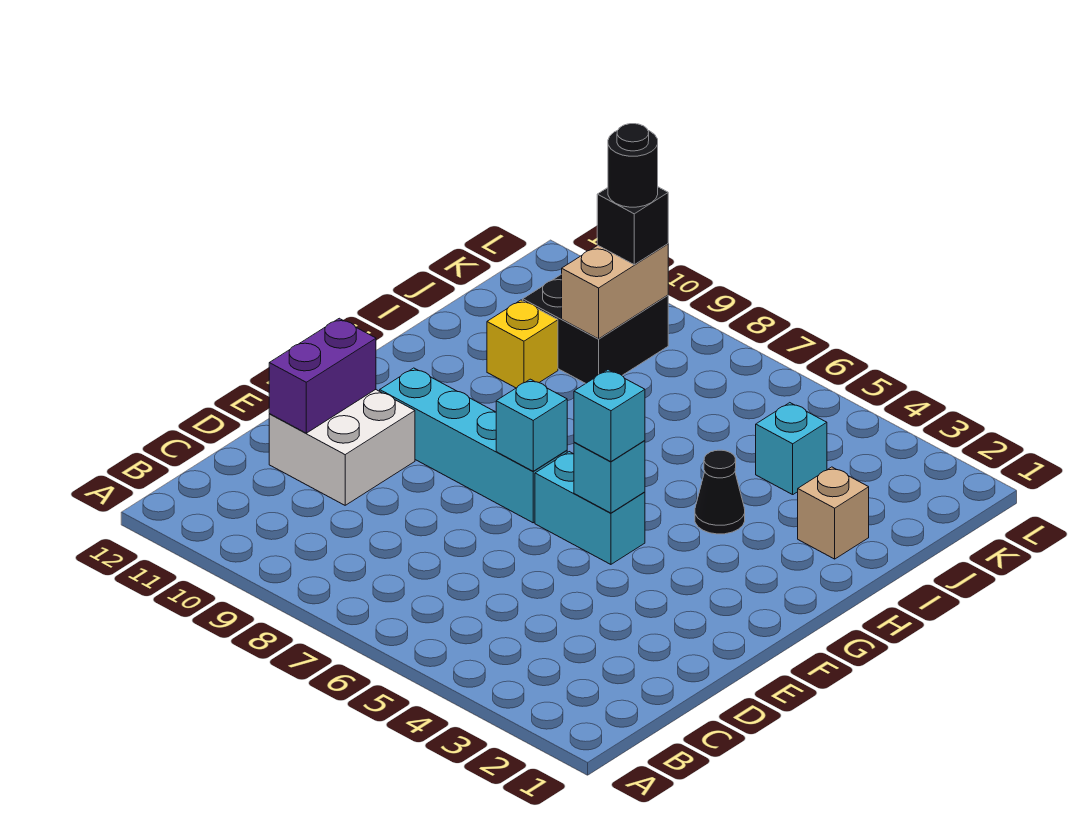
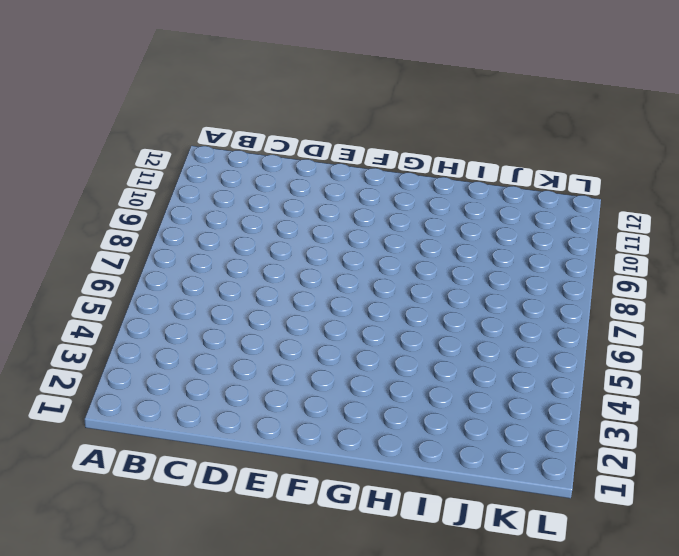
none -> white brick D10:E11 level 1
none -> cyan brick F5:F6 level 1
none -> cyan brick F7:F10 level 1

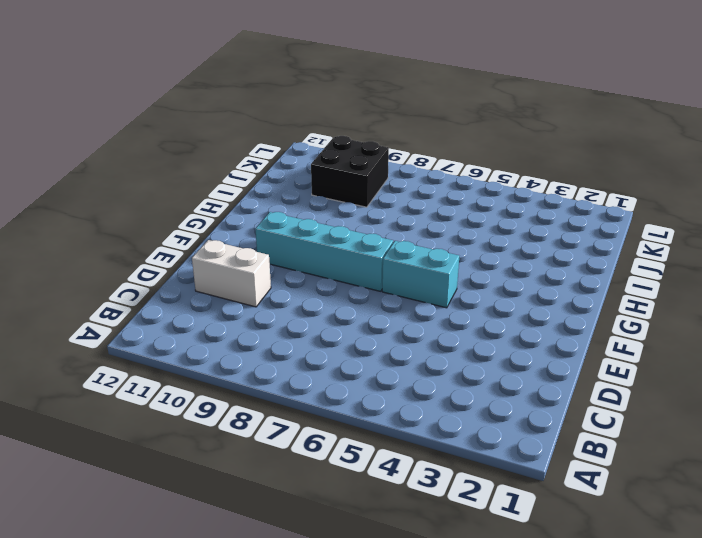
white brick D10:D11 level 1 -> white brick D10:E11 level 1
none -> black cone H4 level 1
none -> tan brick I2 level 1
none -> yellow brick I10 level 1

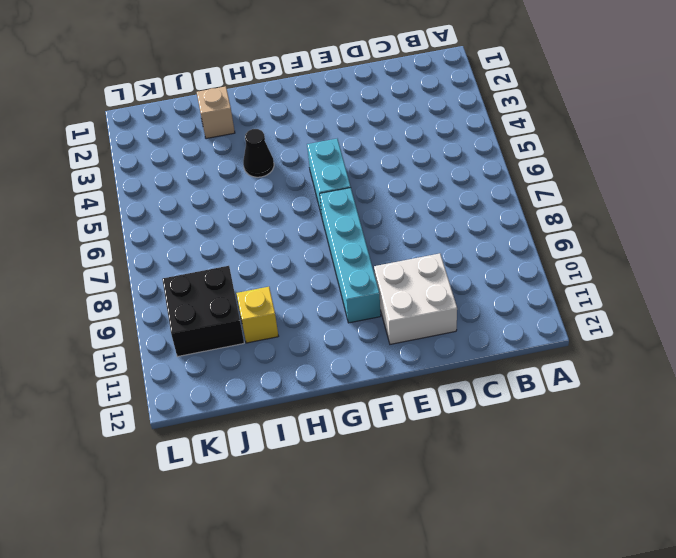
none -> cyan brick J4 level 1
none -> purple brick D11:E11 level 2
none -> cyan brick F5 level 2

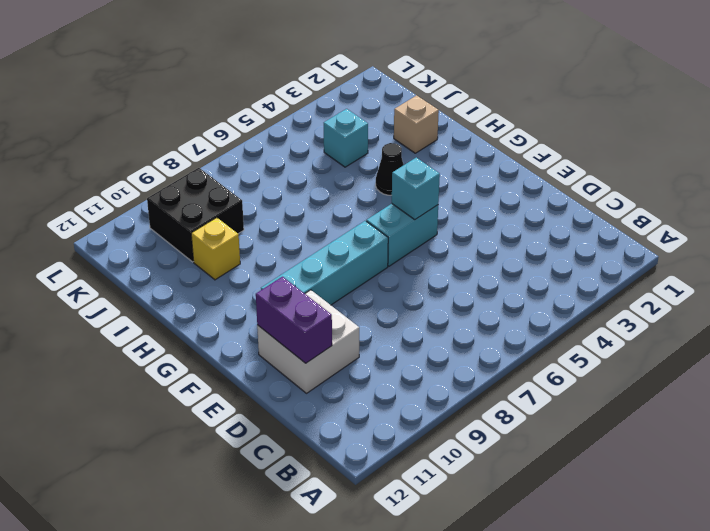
none -> cyan brick F7 level 2
none -> tan brick J9:K9 level 2
none -> cyan brick F5 level 3

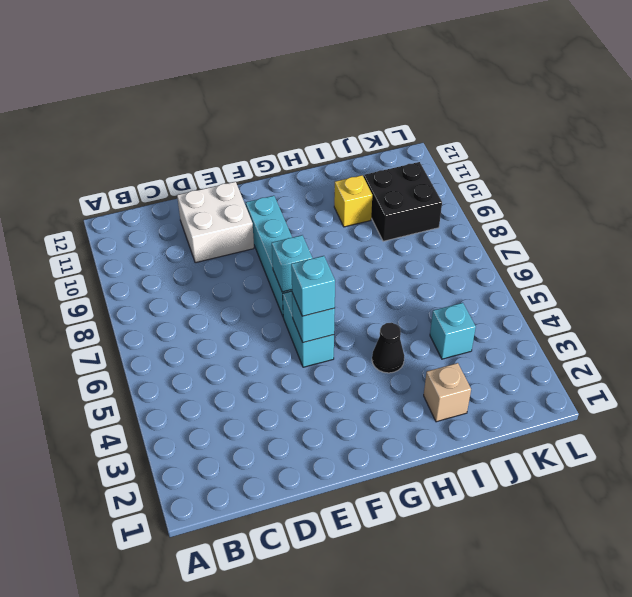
none -> purple brick D11:E11 level 2
none -> tan brick J9:K9 level 2
none -> black brick K9 level 3

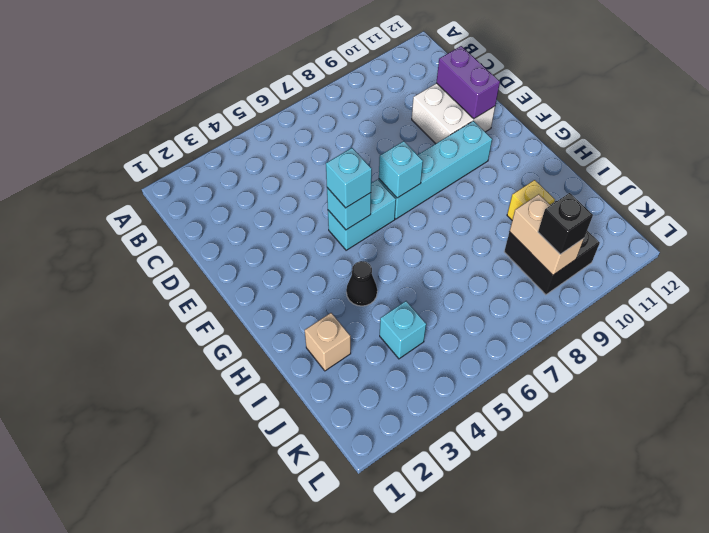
none -> black round brick K9 level 4

